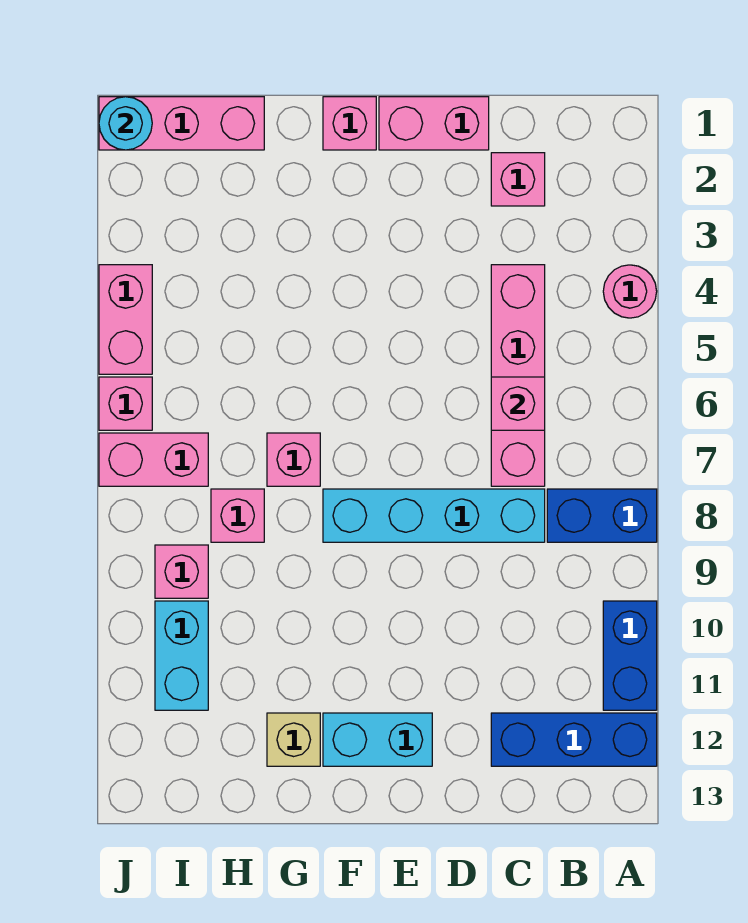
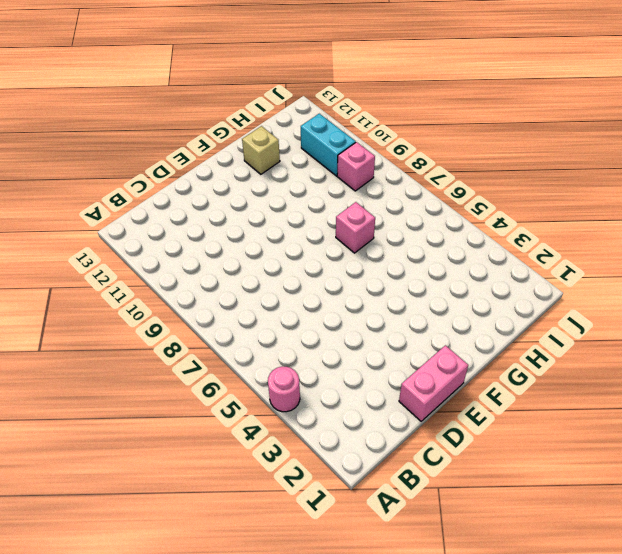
none -> blue brick A8:B8 level 1
none -> blue brick A10:A11 level 1
none -> blue brick A12:C12 level 1

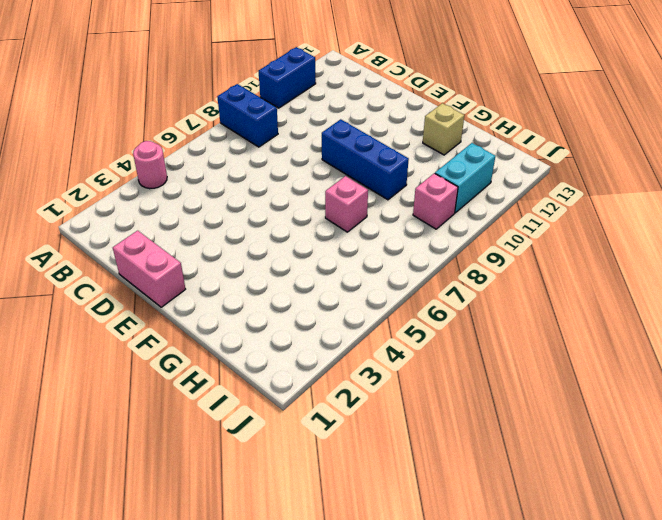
blue brick E9:G9 level 1 -> blue brick A12:C12 level 1
none -> pink brick C2 level 1
none -> pink brick C4:C7 level 1
none -> cyan brick C8:F8 level 1

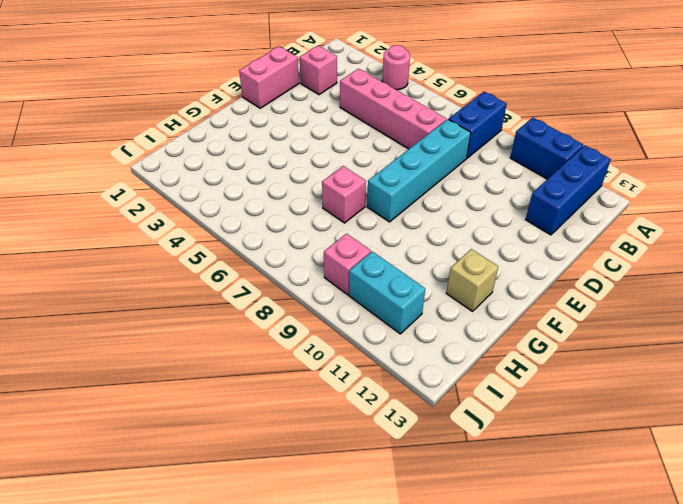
none -> cyan brick E12:F12 level 1
none -> pink brick F1 level 1
none -> pink brick H1:J1 level 1

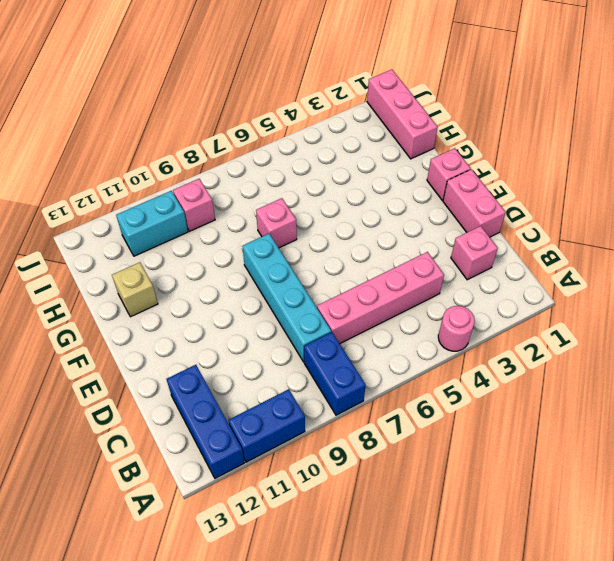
none -> cyan brick E12:F12 level 1
none -> pink brick H8 level 1
none -> pink brick I7:J7 level 1

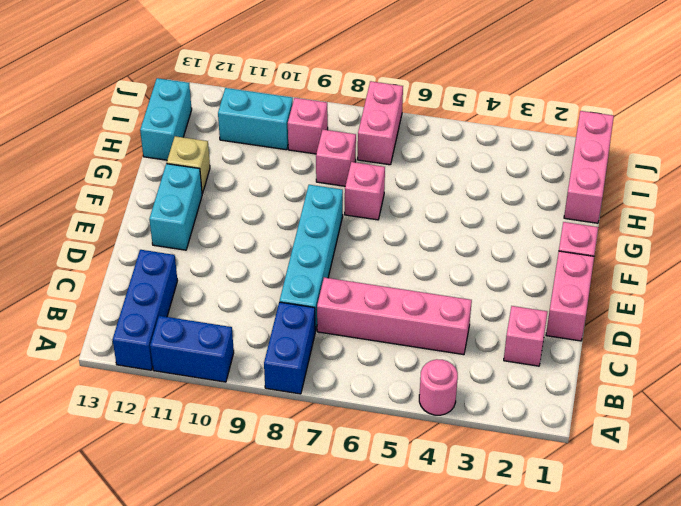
cyan brick H13:I13 level 1 -> none
none -> pink brick J4:J5 level 1
none -> pink brick J6 level 1
none -> pink brick C6 level 2

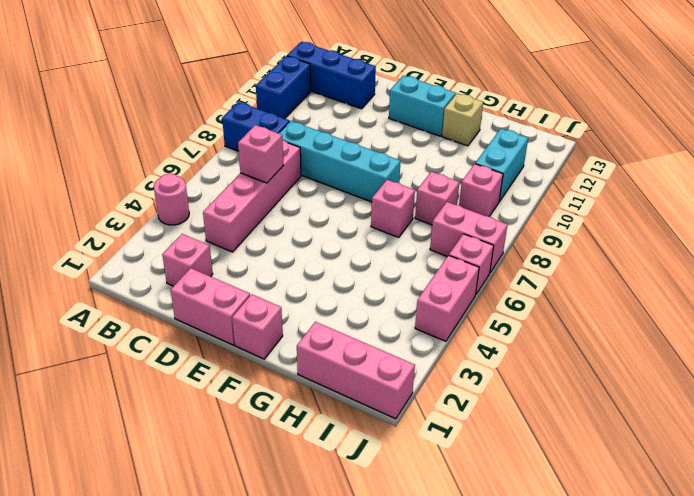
none -> cyan round brick J1 level 2

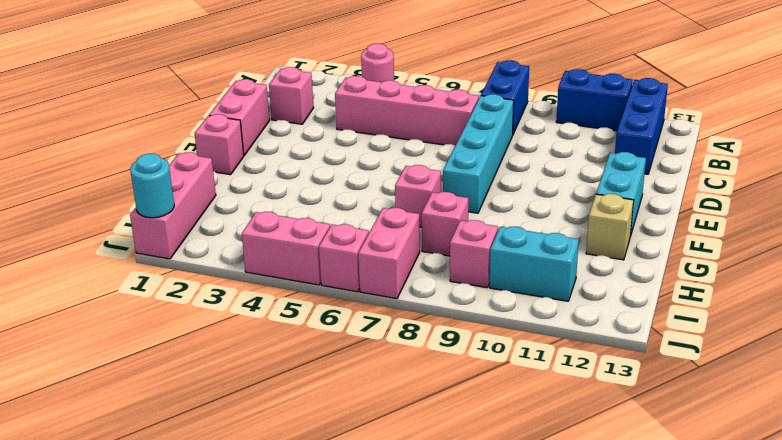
none -> pink brick C6 level 2

